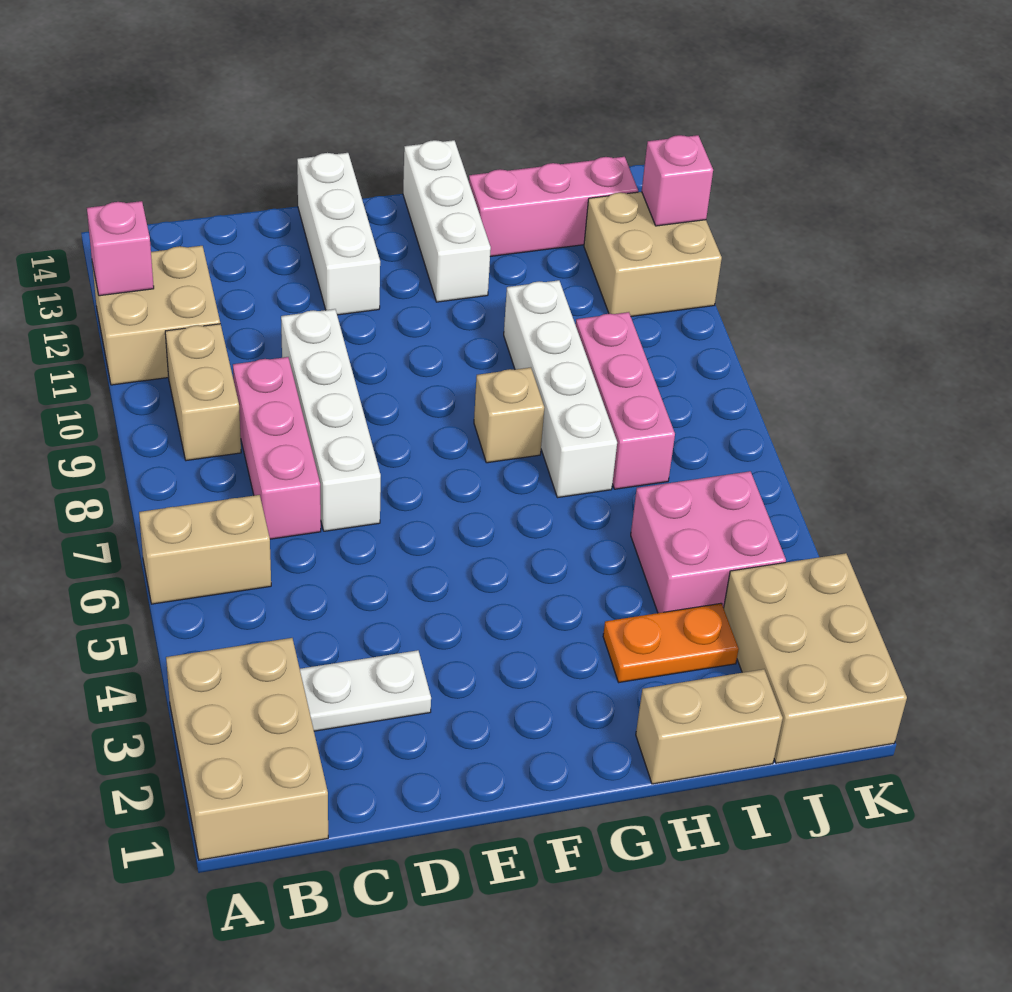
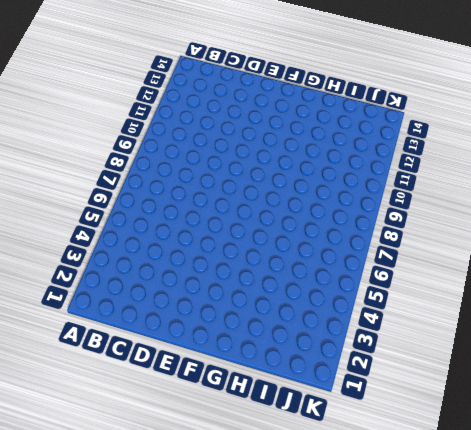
none -> tan brick A1:B3 level 1
none -> tan brick A6:B6 level 1
none -> tan brick A11:B12 level 1

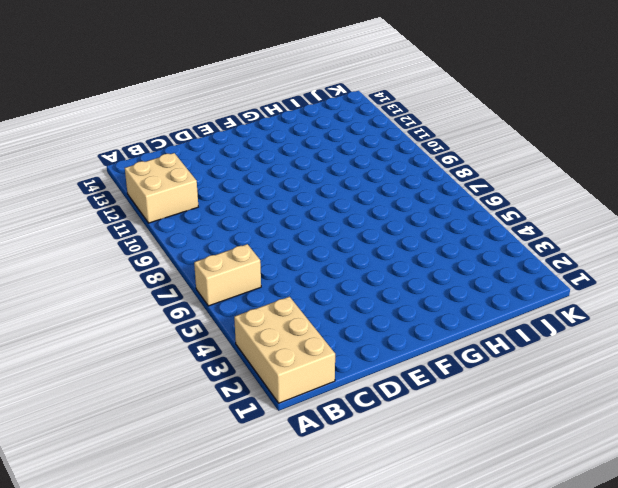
none -> tan brick B9:B10 level 1
none -> white plate C3:D3 level 1
none -> pink brick C7:C9 level 1

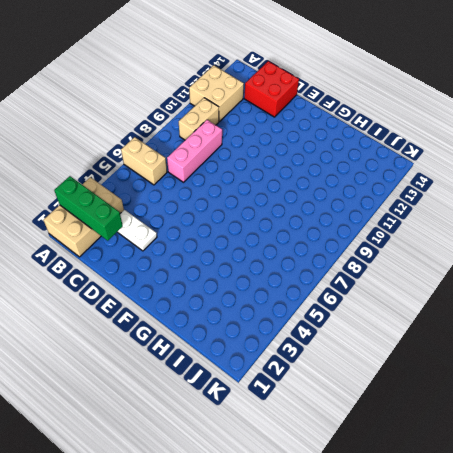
green brick A2:C2 level 2 -> none
red brick C13:D14 level 1 -> none
none -> white brick D7:D10 level 1
none -> white brick E12:E14 level 1
none -> tan brick G8 level 1

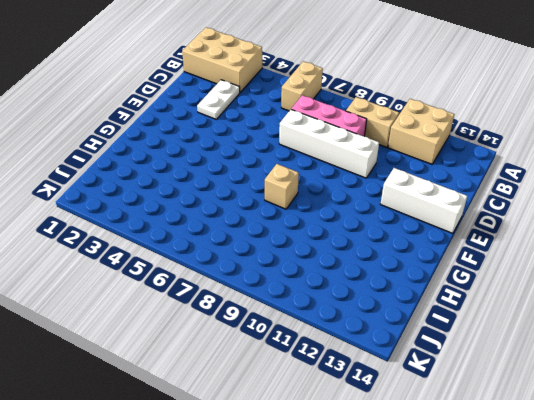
none -> white brick G12:G14 level 1
none -> tan brick H1:I1 level 1
none -> orange plate H3:I3 level 1

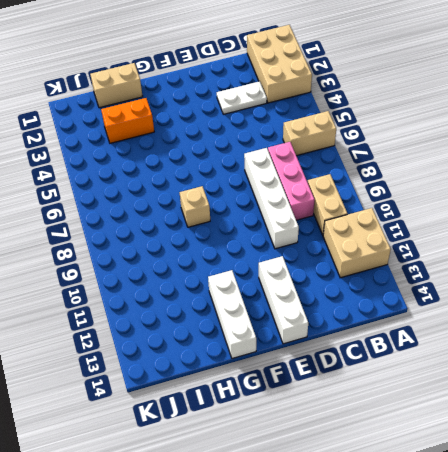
orange brick H3:I3 level 1 -> orange plate H3:I3 level 1
none -> white brick H7:H10 level 1
none -> pink brick H13:J13 level 1
none -> pink brick I4:J5 level 1

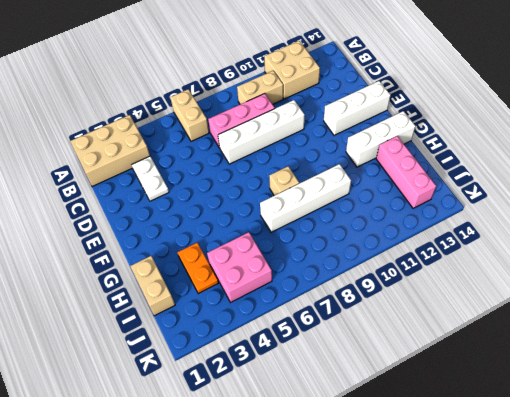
none -> pink brick I7:I9 level 1
none -> tan brick J1:K3 level 1
none -> tan brick J11:K12 level 1

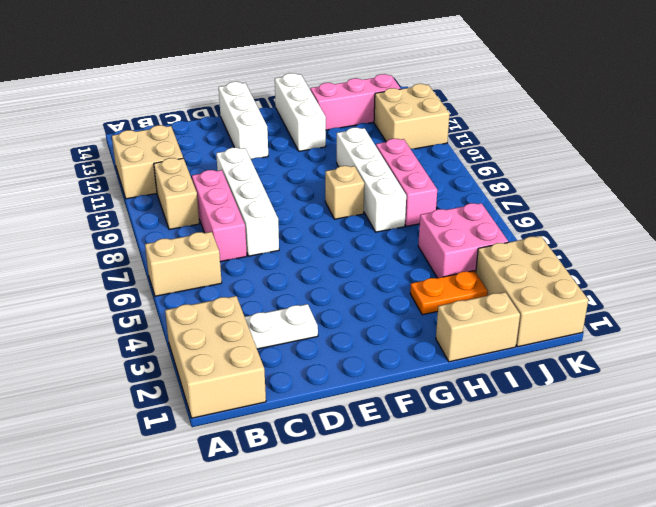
none -> pink brick A12 level 2
none -> pink brick K12 level 2

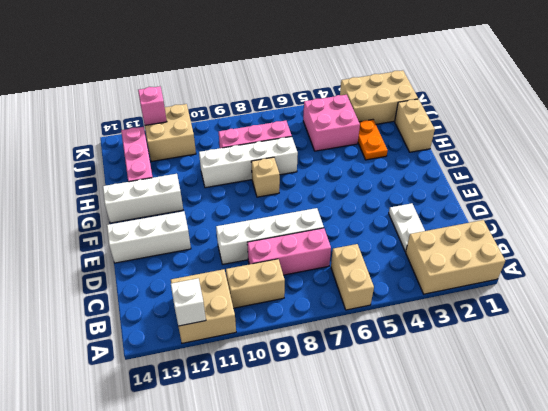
white brick A12 level 2 -> pink brick A12 level 2

